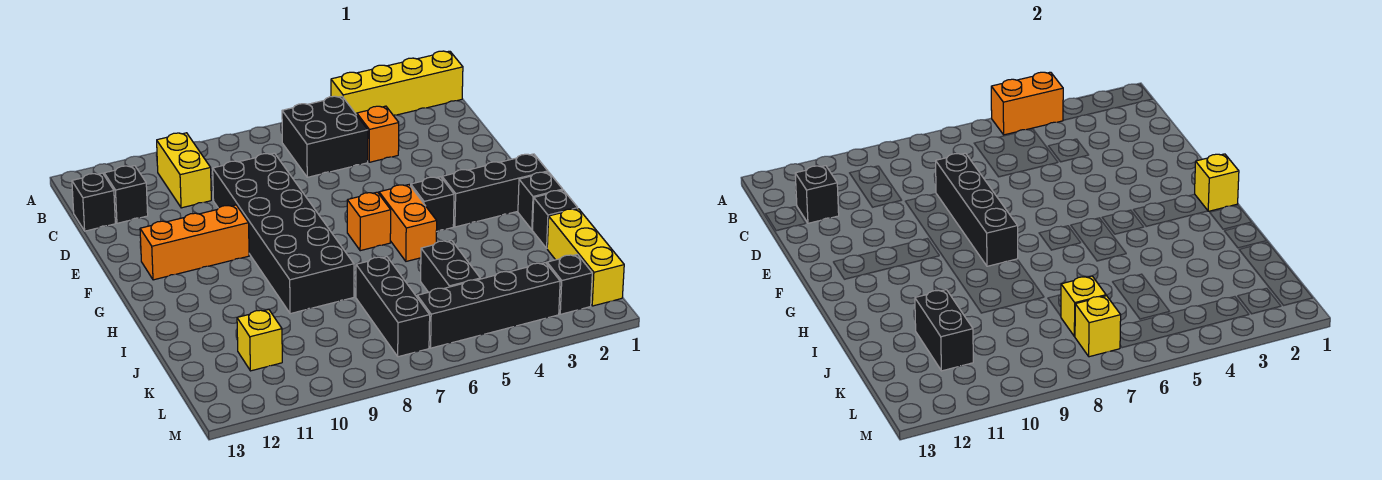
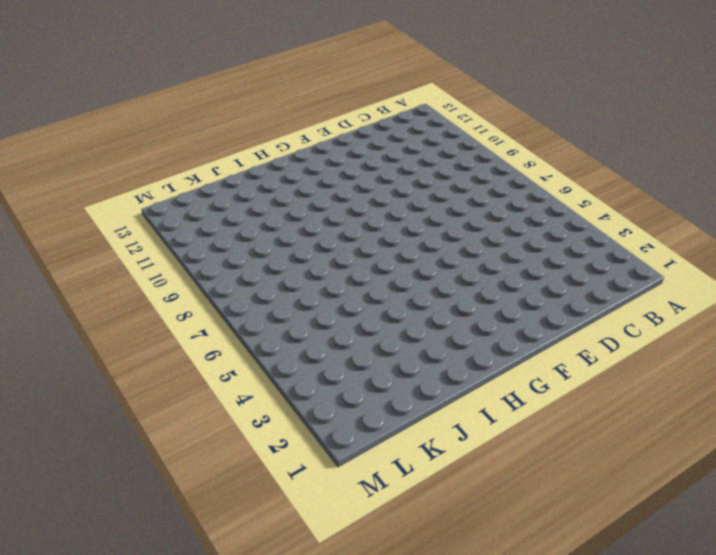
none -> yellow brick A1:A4 level 1
none -> black brick B5:C6 level 1
none -> yellow brick B10:C10 level 1

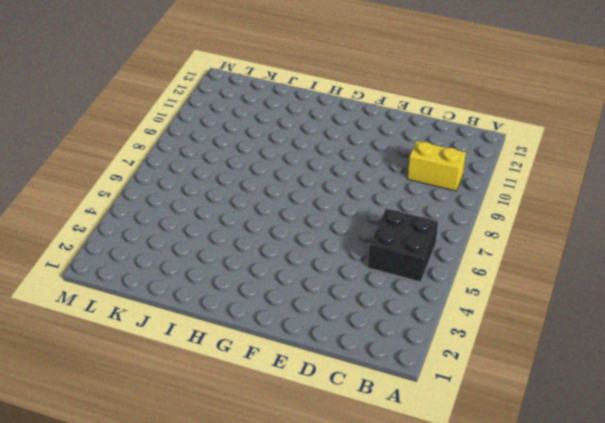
none -> yellow brick A1:A4 level 1
none -> orange brick C4 level 1
none -> black brick C12 level 1

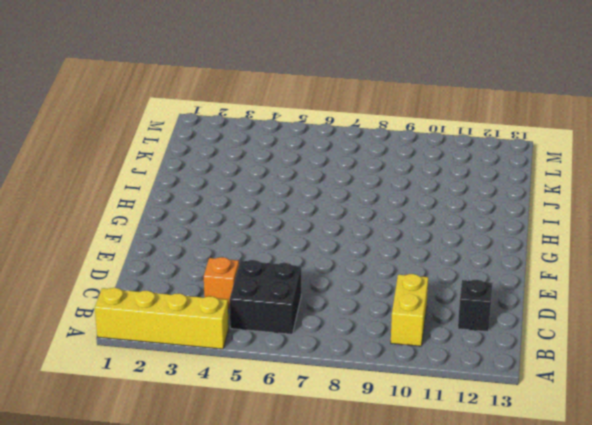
none -> black brick C13 level 1
none -> black brick D8:I9 level 1
none -> orange brick F10:F12 level 1

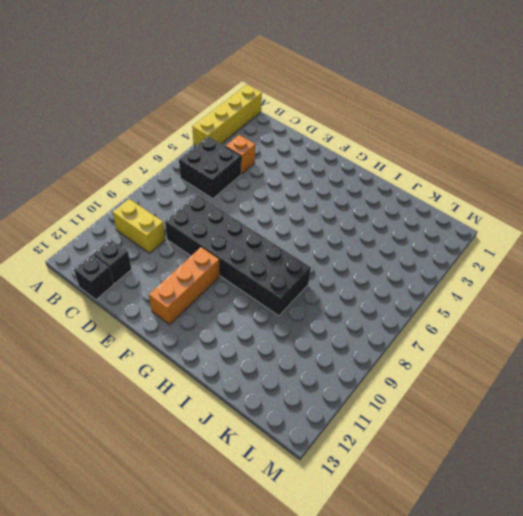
none -> black brick G1:G3 level 1
none -> black brick G4 level 1
none -> orange brick G5:H5 level 1

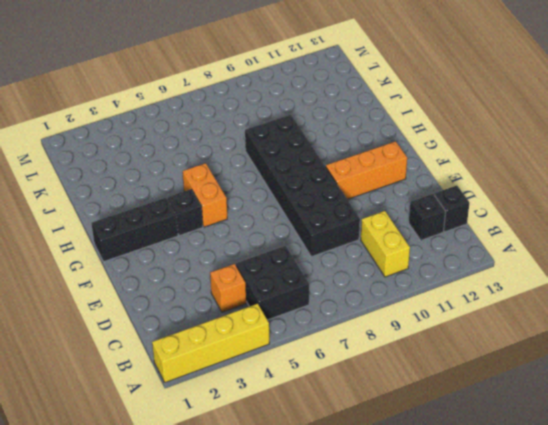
none -> orange brick G6 level 1
none -> black brick H1 level 1
none -> black brick I1 level 1

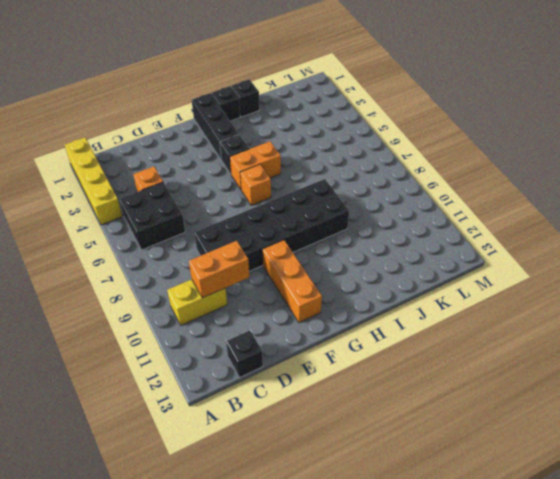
orange brick C10:D10 level 2 -> orange brick A4:A5 level 2
none -> black brick C12 level 1
none -> yellow brick J1:L1 level 1
none -> black brick J5:K5 level 1

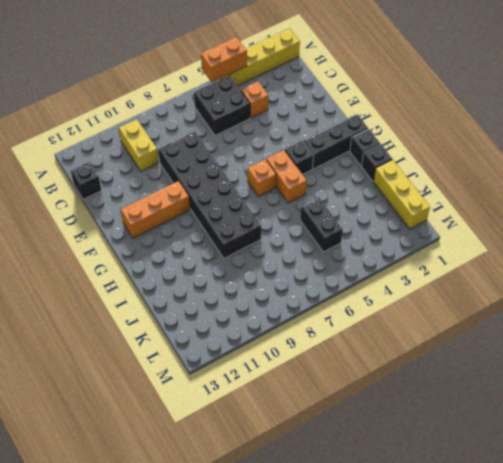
none -> black brick C12 level 1
none -> black brick J7:L7 level 1
none -> yellow brick K11 level 1

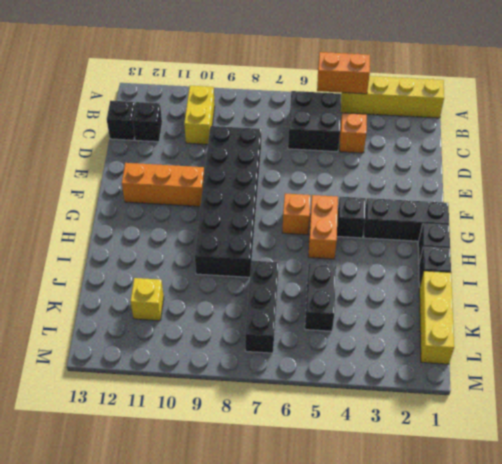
none -> black brick L2 level 1
none -> black brick L3:L6 level 1
none -> black brick C12 level 2

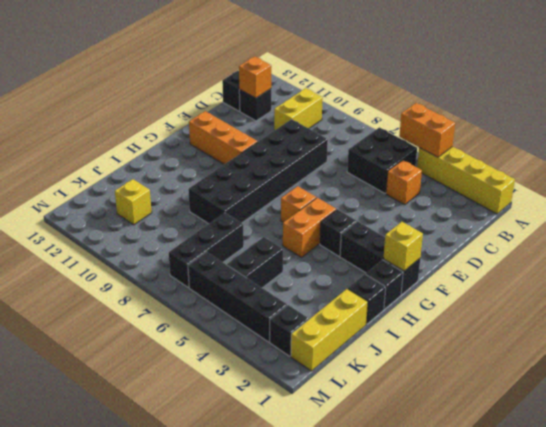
orange brick C12 level 2 -> black brick C12 level 2
none -> black brick D8:G8 level 2
none -> black brick J11:K11 level 2
none -> yellow brick K7 level 2

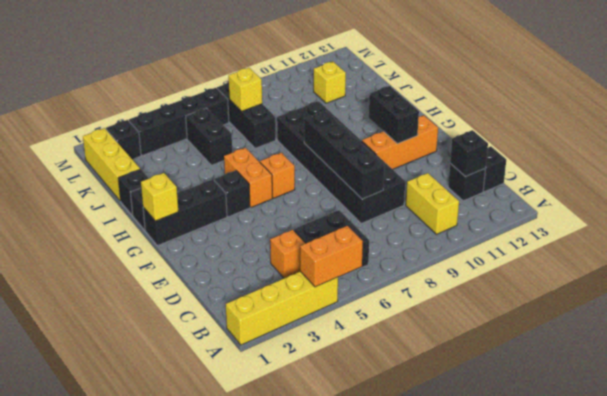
black brick F11:G11 level 2 -> black brick J11:K11 level 2
none -> yellow brick L7 level 2

